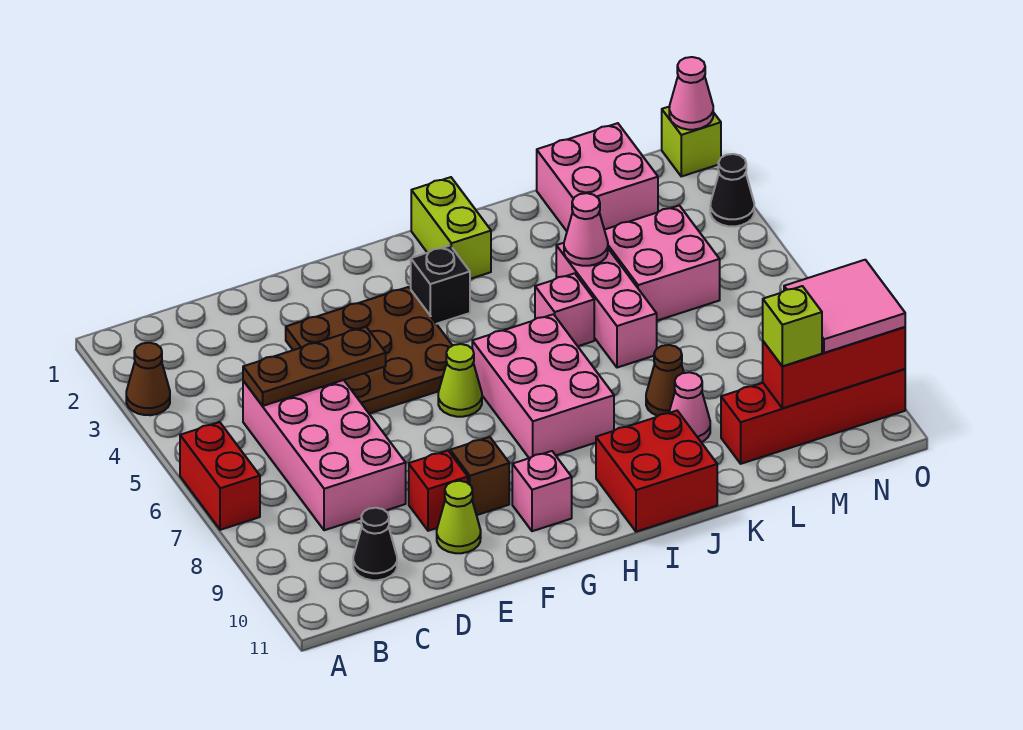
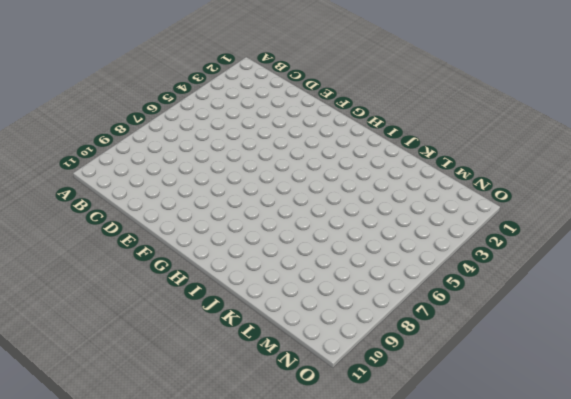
none -> brown cone A3 level 1
none -> red brick A6:A7 level 1
none -> pink brick C5:D8 level 1

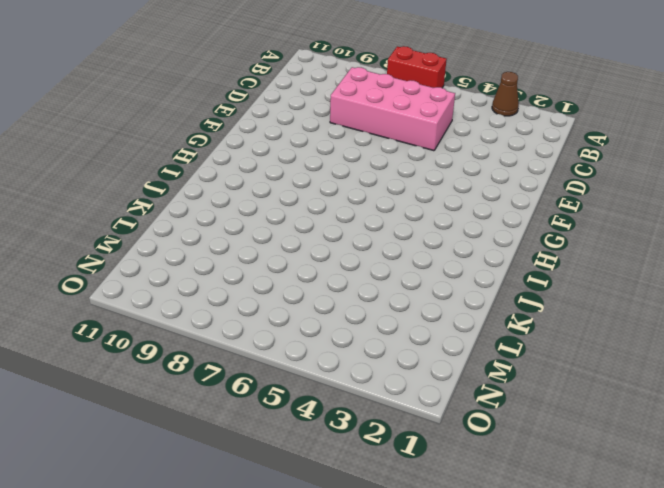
none -> black cone C10 level 1
none -> brown plate E3:G5 level 1
none -> red brick E9 level 1

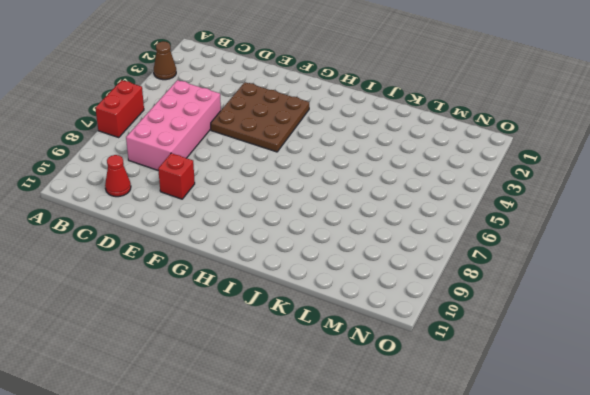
red cone C10 level 1 -> black cone C10 level 1
none -> lime cone E10 level 1
none -> brown brick F9 level 1
none -> lime cone G6 level 1

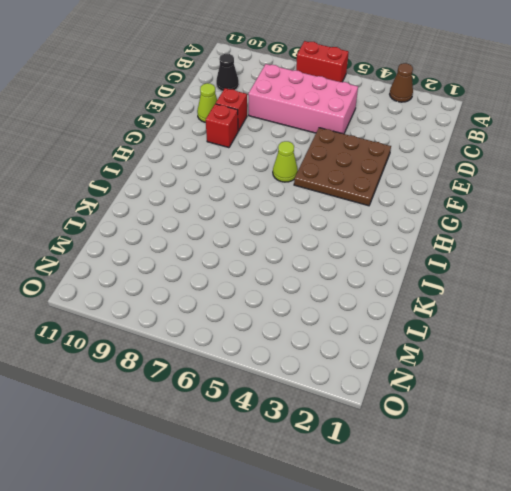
red brick F9 level 1 -> brown brick F9 level 1
none -> pink brick G10 level 1
none -> black brick H3 level 1
none -> pink brick H6:I8 level 1

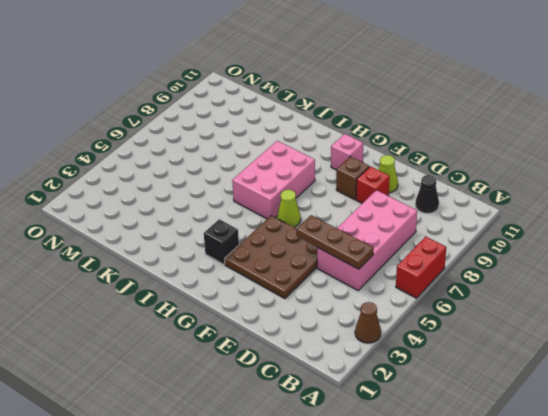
none -> lime brick I1:I2 level 1
none -> red brick I10:J11 level 1
none -> pink brick J5 level 1

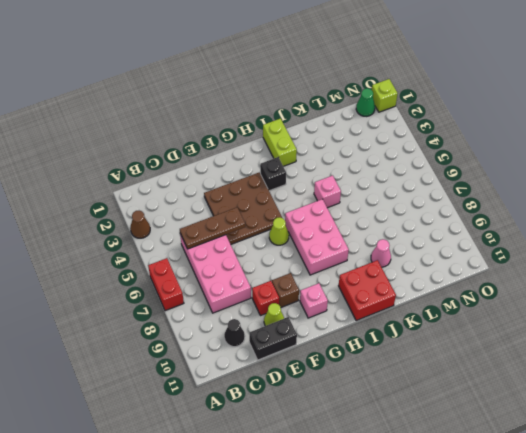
black brick D11:E11 level 1 -> none
green cone N1 level 1 -> none
none -> pink brick K4:K6 level 1
none -> brown cone K8 level 1
none -> pink brick L1:M2 level 1

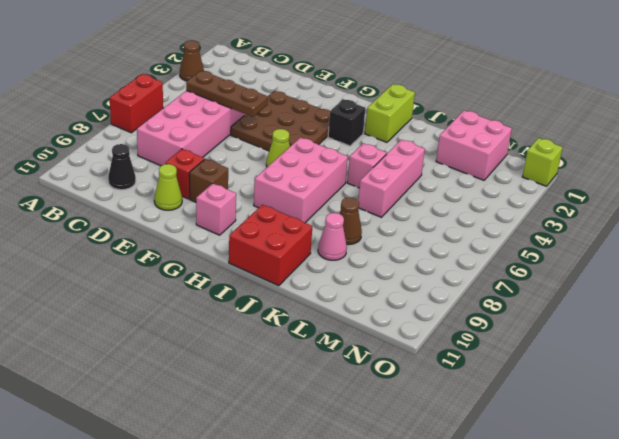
none -> pink brick L4:M5 level 1
none -> red brick L10:O10 level 1
none -> black cone O3 level 1

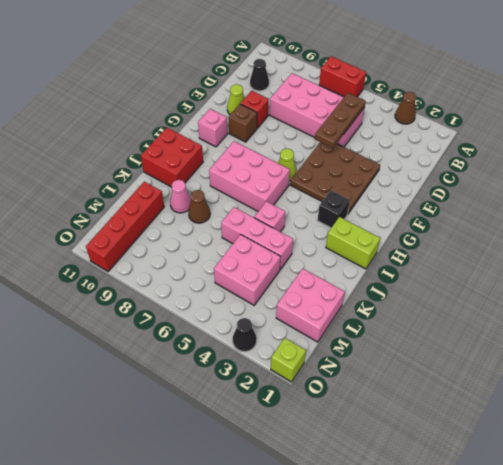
none -> pink cone K4 level 2
none -> red brick M10:O10 level 2
none -> pink cone O1 level 2

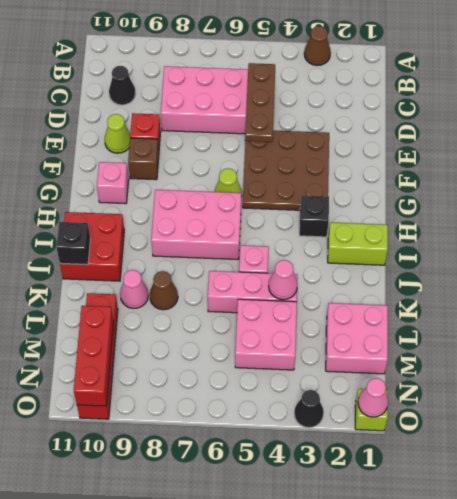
black brick J11 level 2 -> none
none -> red brick A6:A7 level 1
none -> lime brick M10 level 3
none -> pink tile N9:O10 level 3

